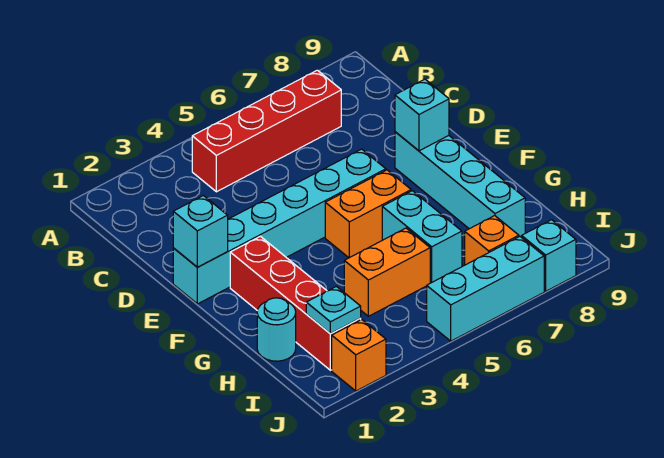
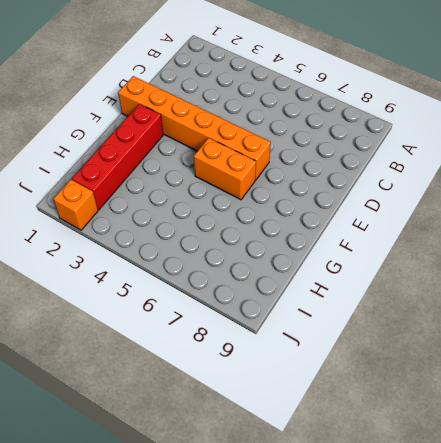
orange brick E1:E6 level 1 -> cyan brick E1:E6 level 1
none -> red brick B4:B7 level 1
none -> cyan brick E8:H8 level 1
none -> cyan brick G6:H6 level 1

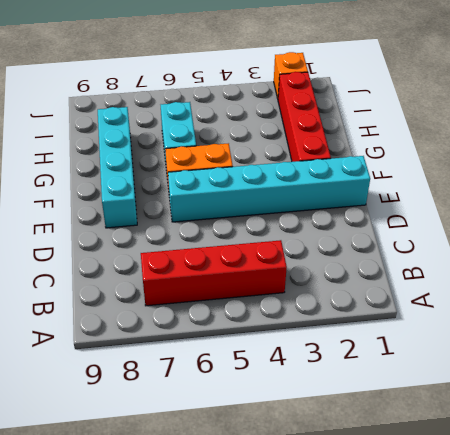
none -> cyan round brick H1 level 1
none -> orange brick H4:H5 level 1
none -> orange brick I7 level 1

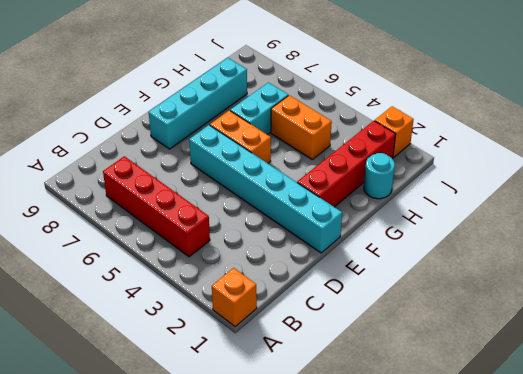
orange brick A1 level 1 -> orange brick I7 level 1
none -> cyan brick J5:J7 level 1
none -> cyan brick J8 level 1
none -> cyan brick E1 level 2

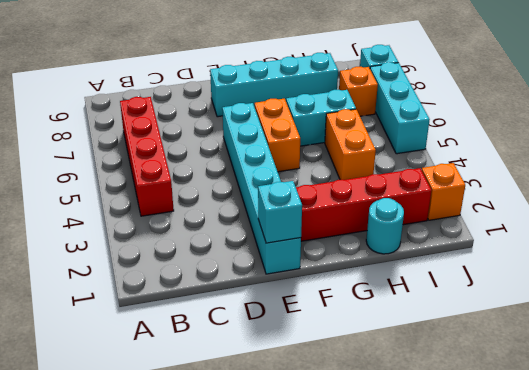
none -> cyan brick E8 level 2
none -> cyan plate I2 level 2

